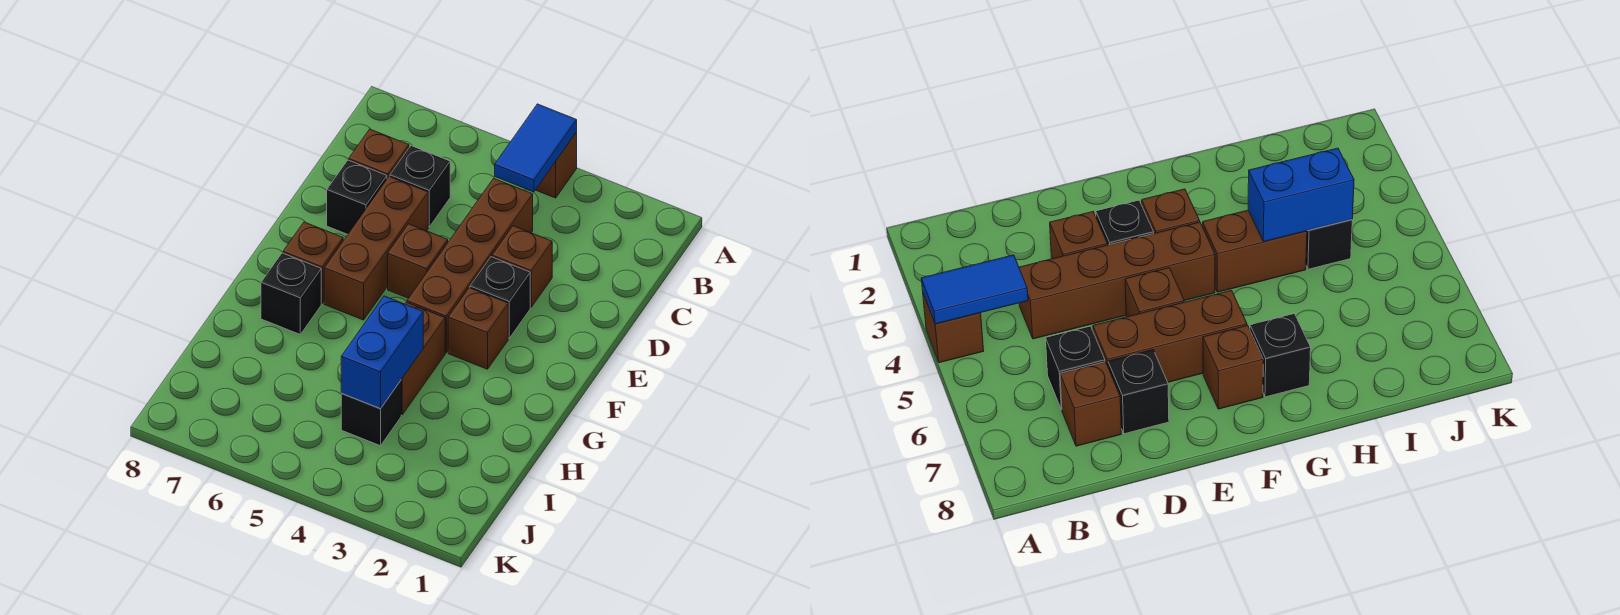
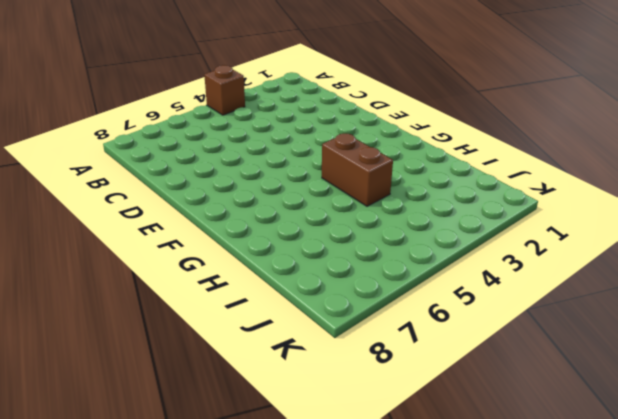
none -> brown brick C4:F4 level 1
none -> black brick C6 level 1
none -> brown brick C7 level 1

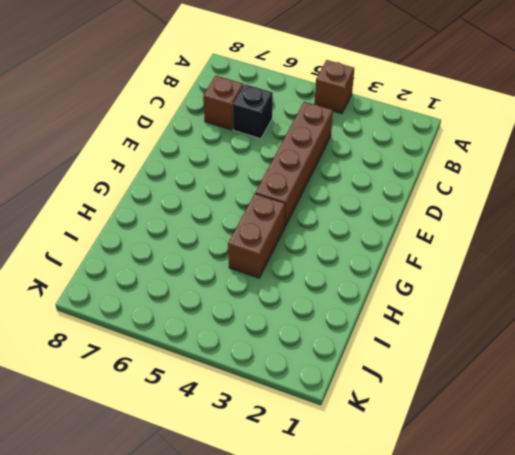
none -> brown brick D3 level 1
none -> brown brick D6:F6 level 1
none -> black brick D7 level 1

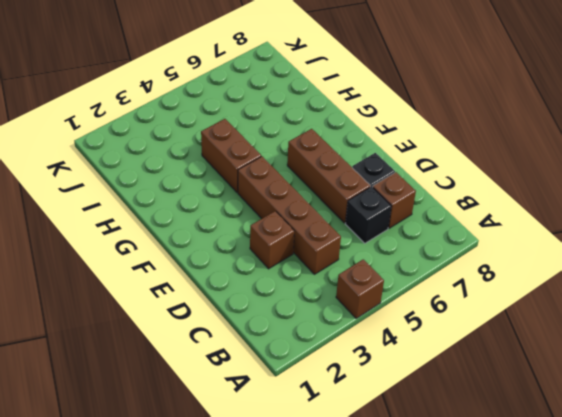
none -> black brick E3 level 1
none -> brown brick E5 level 1
none -> brown brick F3 level 1

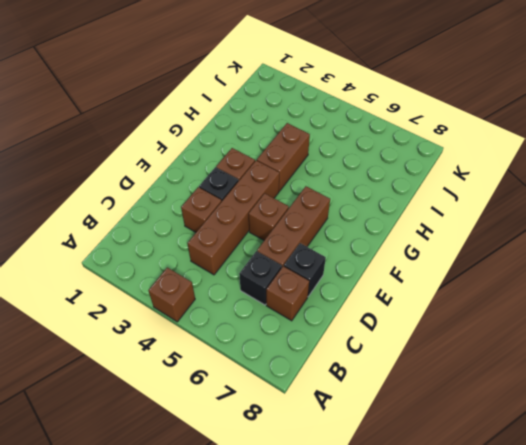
none -> brown brick F7 level 1
none -> black brick G7 level 1
none -> black brick I4 level 1

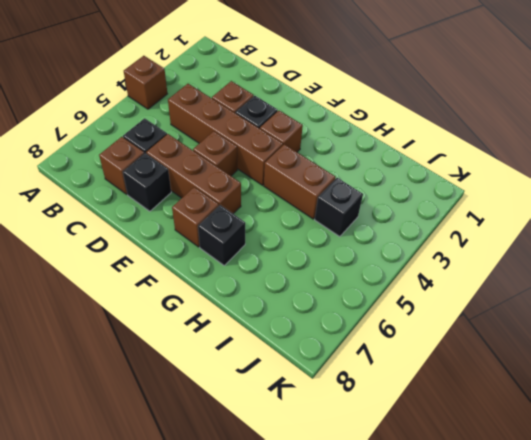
none -> blue tile A4:B4 level 2
none -> blue brick H4:I4 level 2

